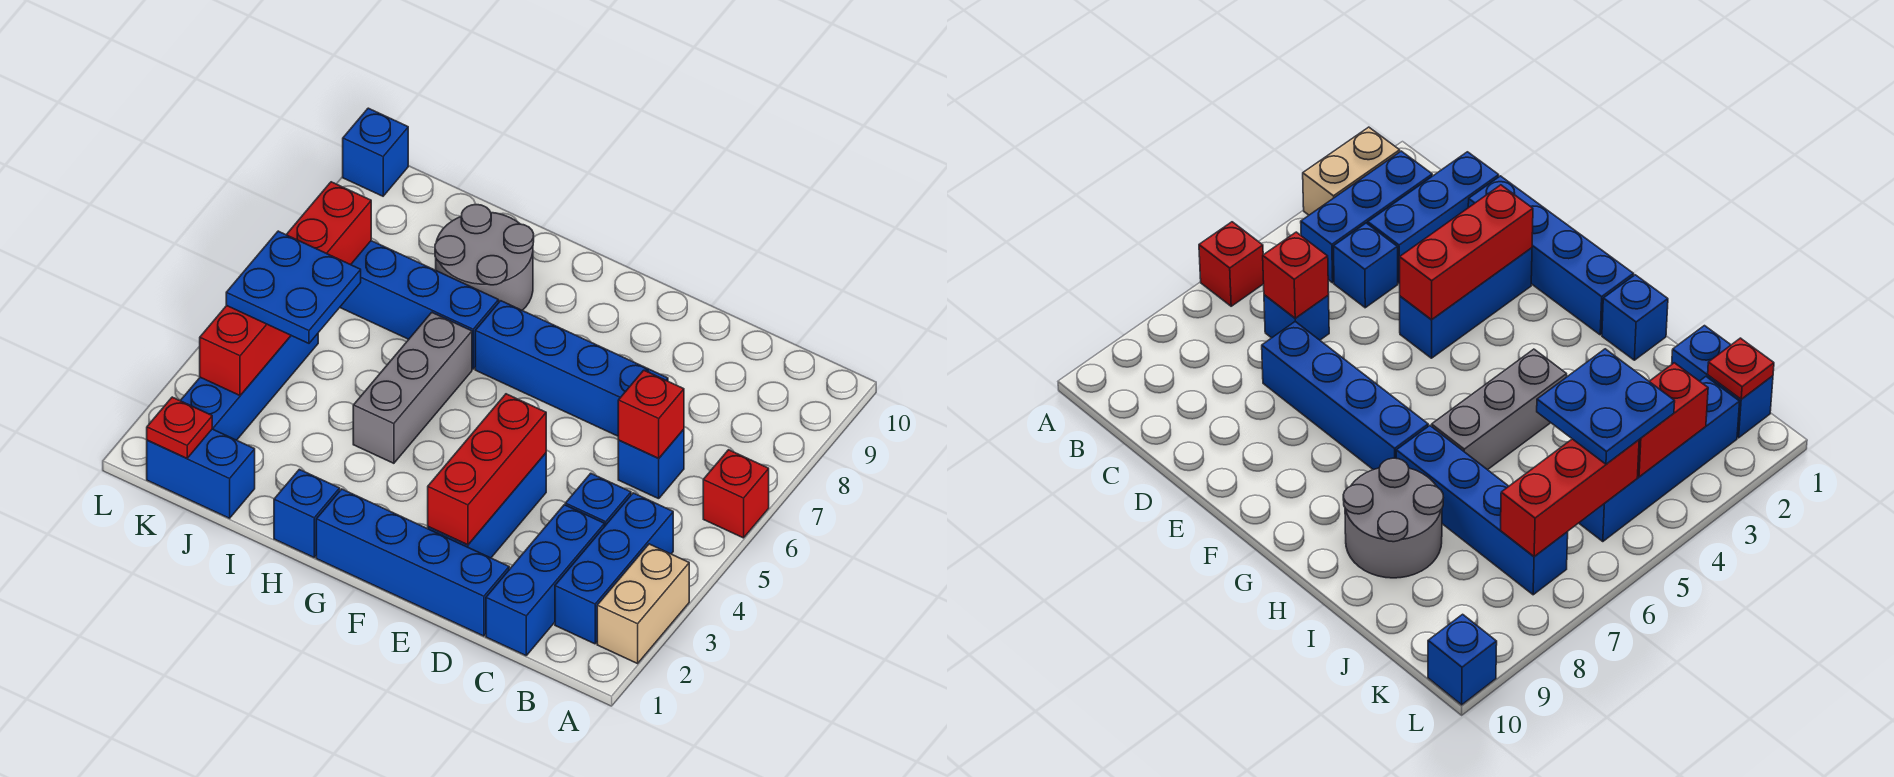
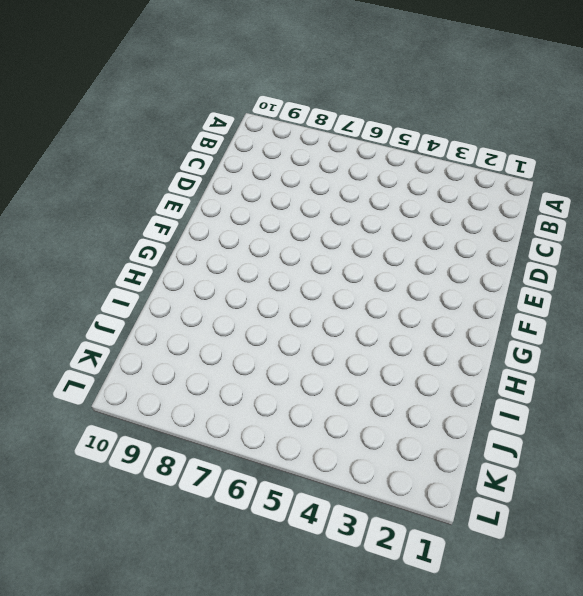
none -> tan brick A2:A3 level 1
none -> red brick A6 level 1
none -> blue brick B2:B4 level 1

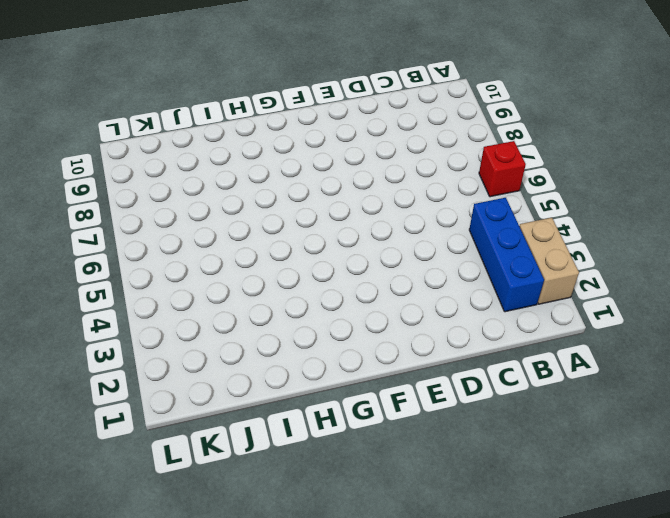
none -> blue brick C1:C3 level 1
none -> blue brick C4 level 1
none -> blue brick C6 level 1

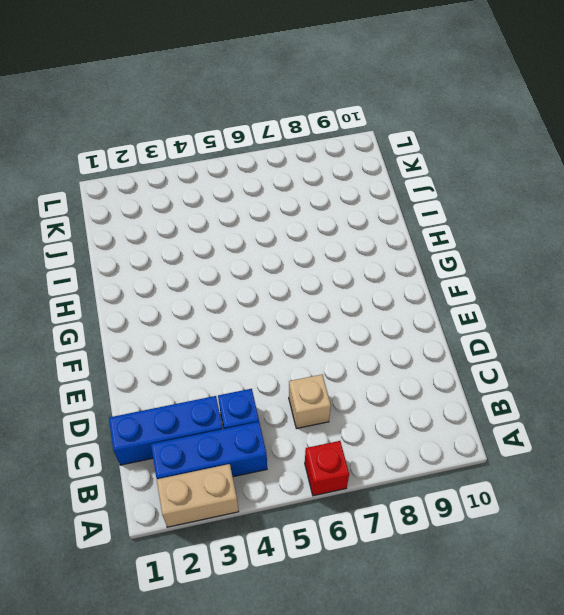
tan brick C6 level 1 -> blue brick C6 level 1
none -> blue brick D1:G1 level 1
none -> blue brick D7:G7 level 1
none -> blue brick E2:E4 level 1

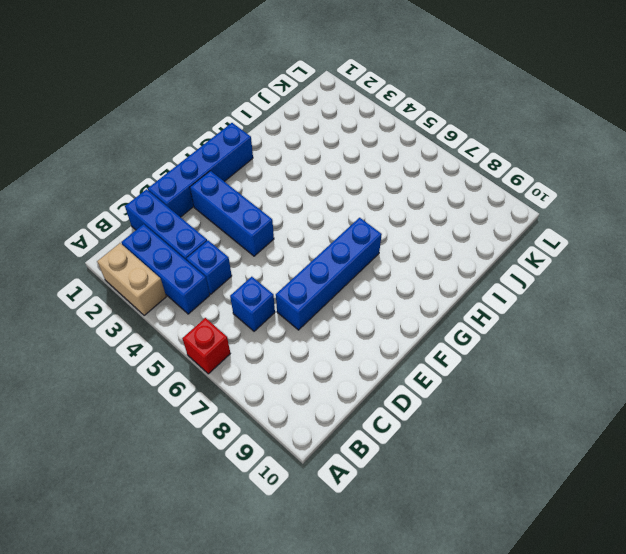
none -> blue brick H1 level 1
none -> grey brick H4:H6 level 1
none -> blue brick H7:K7 level 1

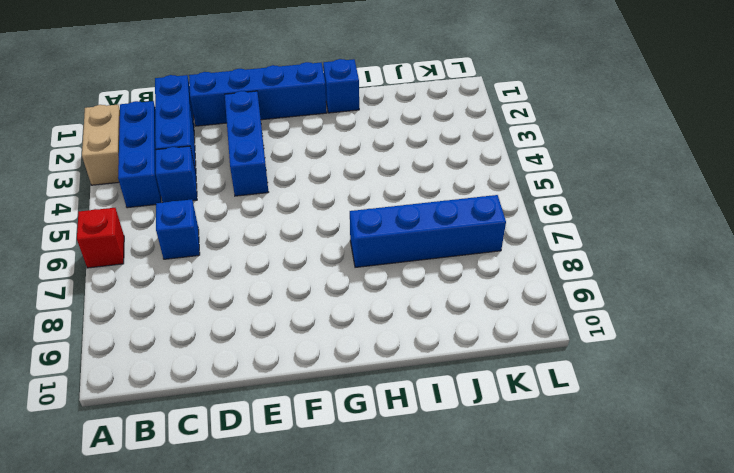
none -> blue brick D7:G7 level 1
none -> grey brick H4:H6 level 1
none -> grey round brick H8:I9 level 1

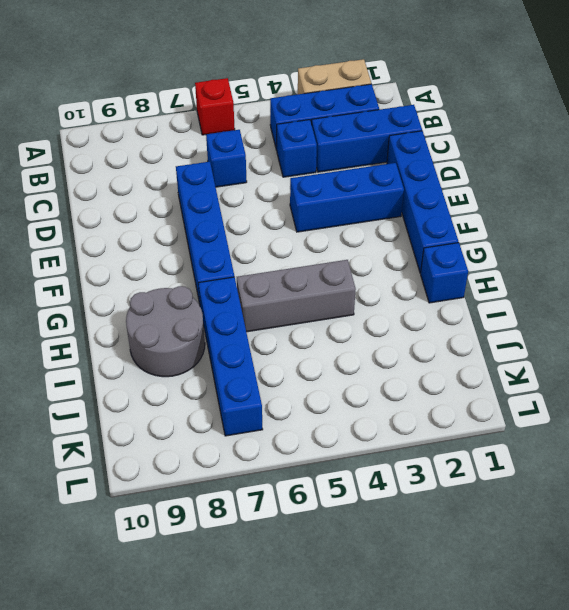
none -> blue brick J1:K1 level 1
none -> blue brick K2:K5 level 1
none -> blue brick L10 level 1

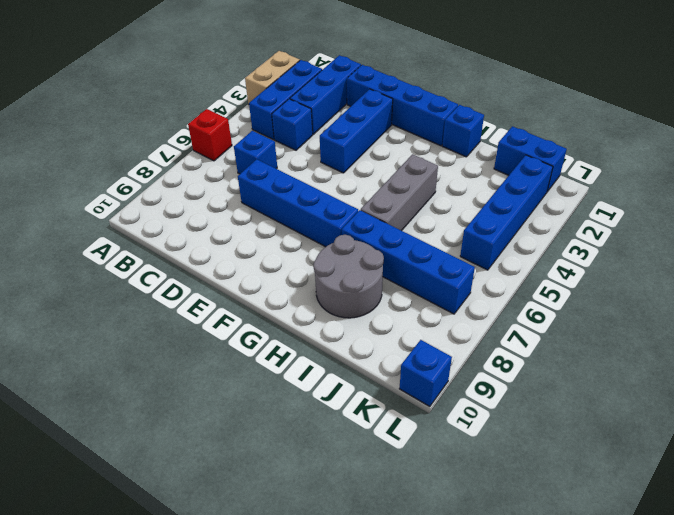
none -> red brick C6 level 2
none -> red brick E2:E4 level 2
none -> red plate K1 level 2

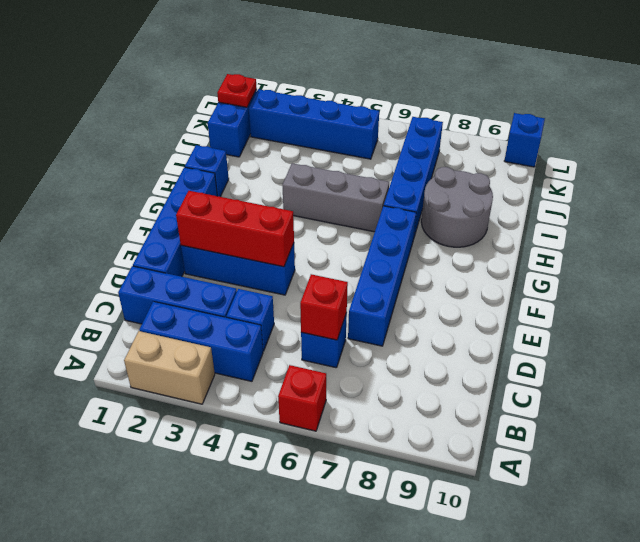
none -> red brick K3:K4 level 2
none -> red brick K5:K7 level 2
none -> blue plate J4:K5 level 3

